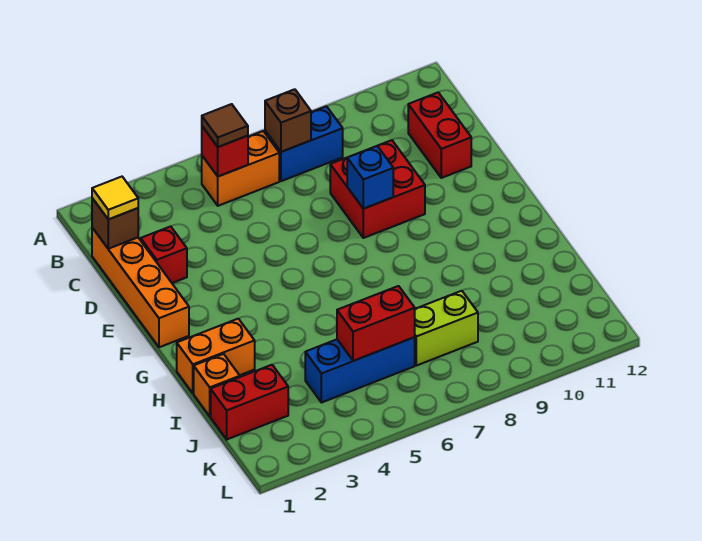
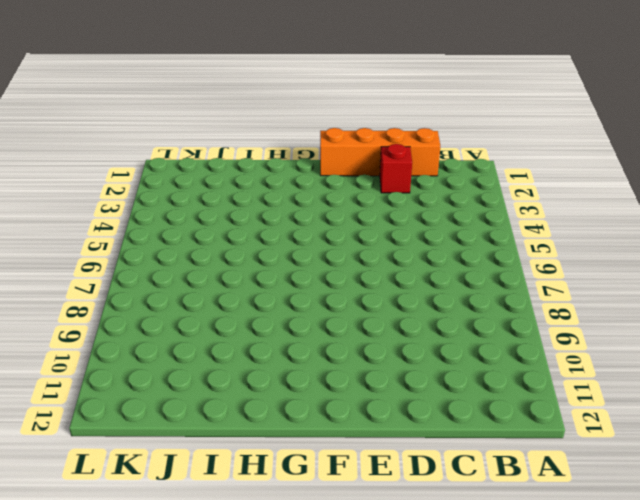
none -> orange brick B5:B6 level 1
none -> blue brick B7:B8 level 1
none -> red brick C11:D11 level 1

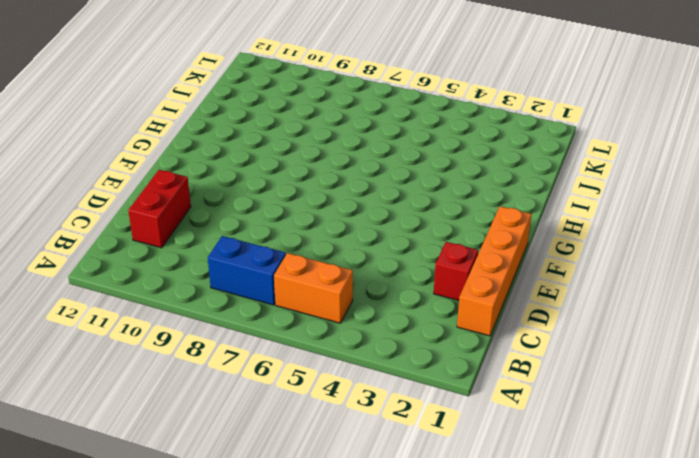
none -> red brick D8:E9 level 1
none -> orange brick H1:H2 level 1
none -> orange brick I1 level 1

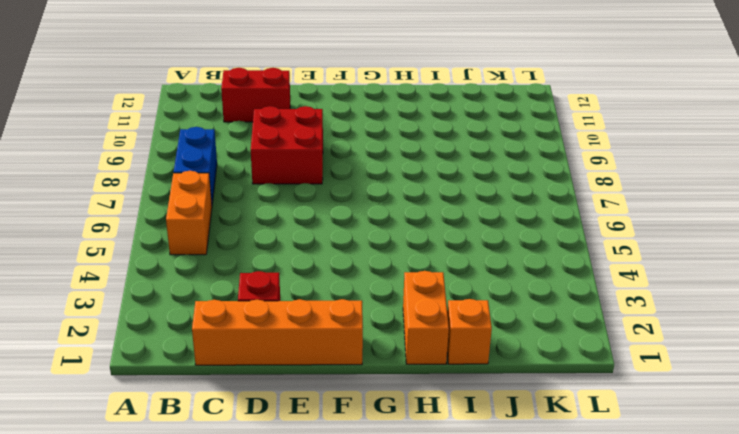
none -> red brick J1:J2 level 1
none -> blue brick J4:J6 level 1
none -> lime brick J7:J8 level 1

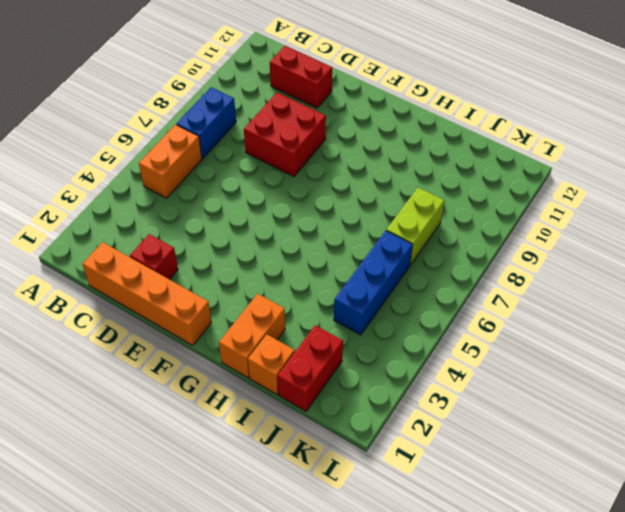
none -> red brick B5 level 2
none -> brown brick B7 level 2
none -> brown brick C1 level 2

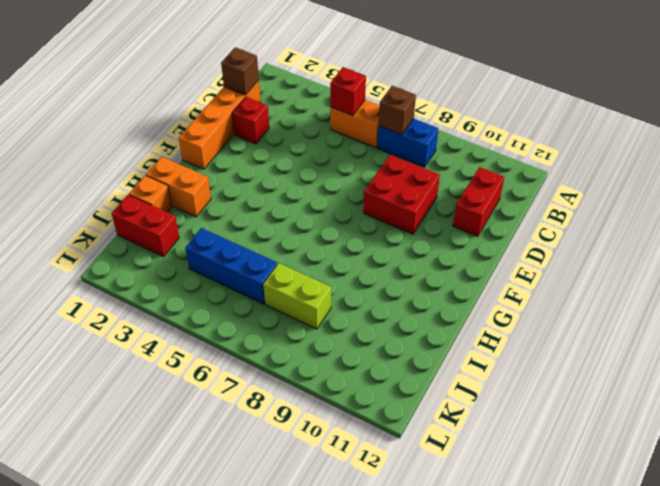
none -> blue brick E8 level 2
none -> red brick J5:J6 level 2
none -> brown tile B5 level 3

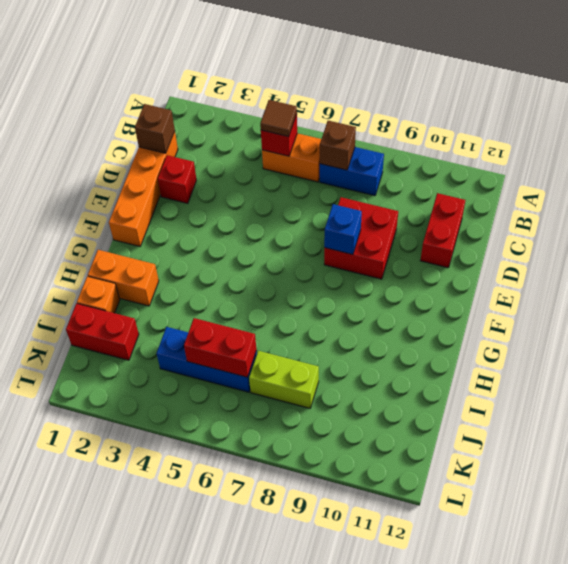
none -> yellow tile C1 level 3

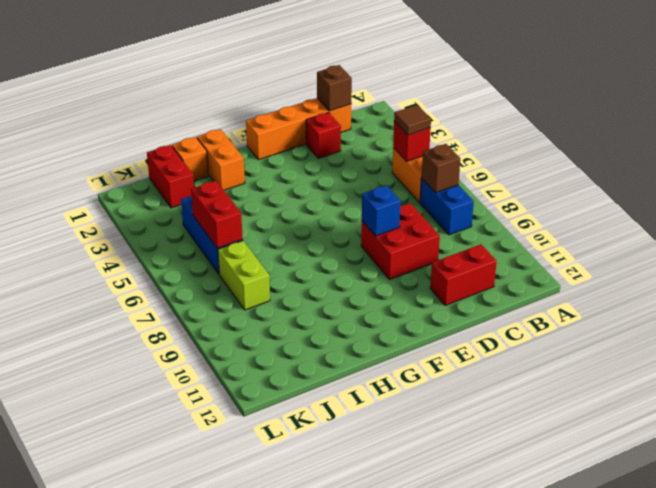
none -> yellow tile C1 level 3

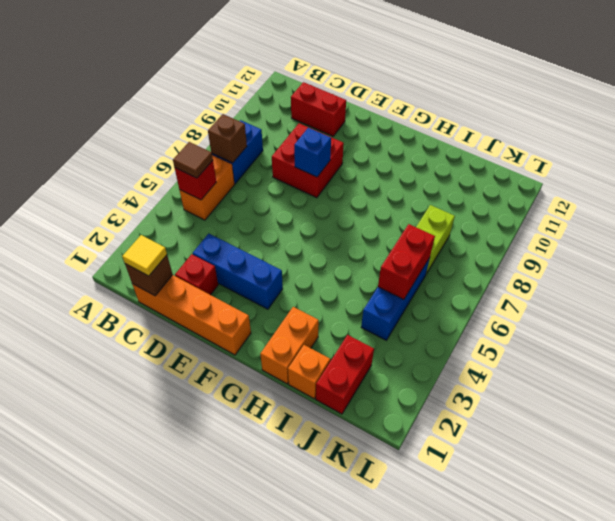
blue brick D3:F3 level 1 -> none

